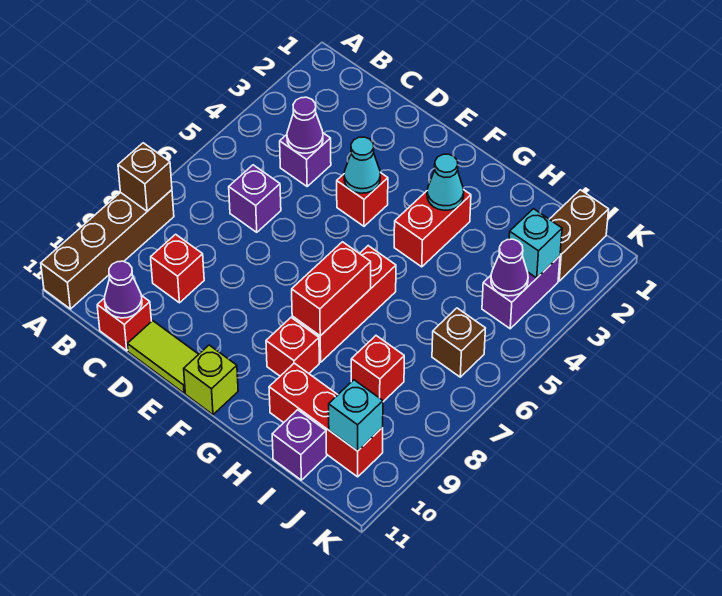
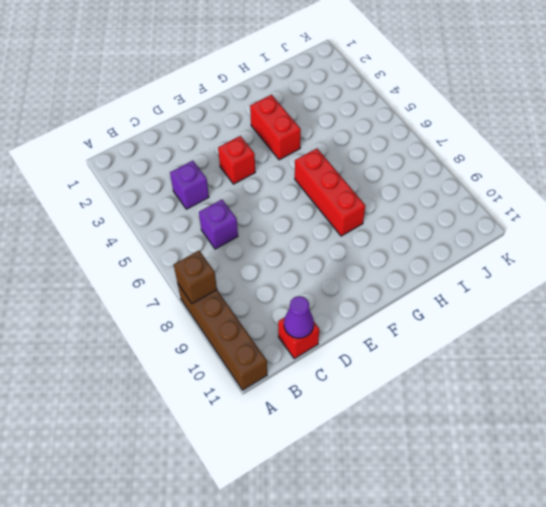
none -> red brick C9 level 1
none -> lime tile D11:E11 level 1
none -> lime brick F11 level 1

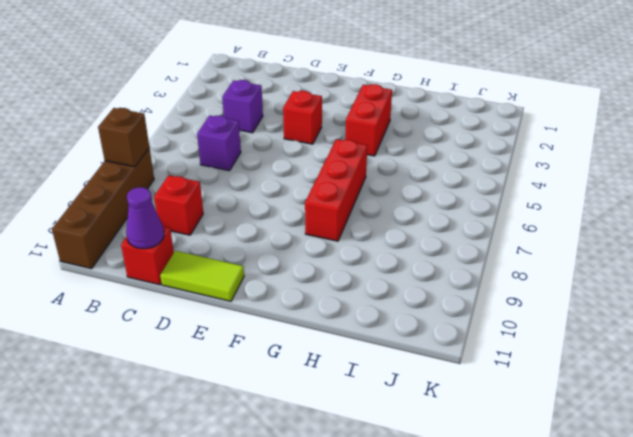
none -> lime brick F11 level 1
none -> red brick G9 level 1
none -> red brick H10:J10 level 1

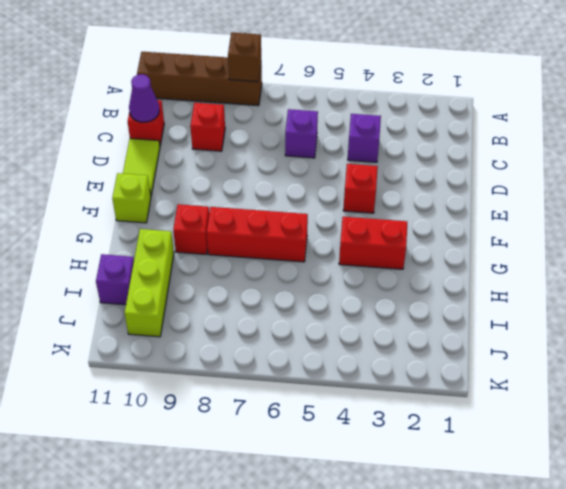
lime brick H10:J10 level 1 -> red brick H10:J10 level 1
none -> red brick I8 level 1
none -> brown brick J1:J2 level 1
none -> purple brick J3:J4 level 1

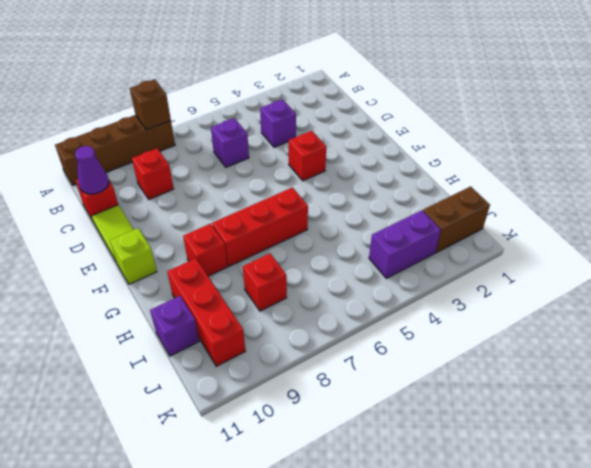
none -> red brick G3:G4 level 1
none -> brown brick J6 level 1
none -> purple cone C4 level 2

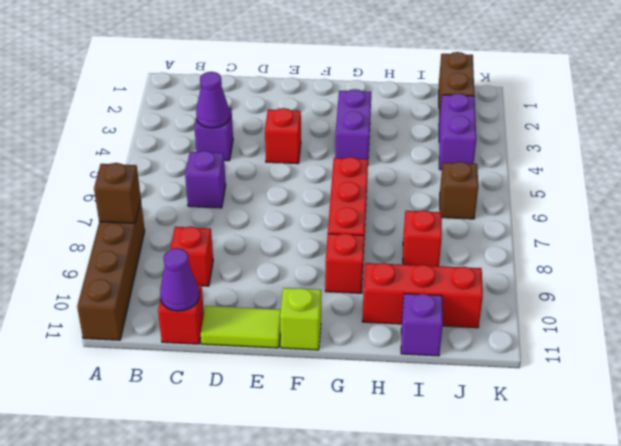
purple brick G3:G4 level 1 -> red brick G3:G4 level 1
none -> cyan cone E4 level 2
none -> cyan cone G3 level 2
none -> red brick G7:G8 level 2

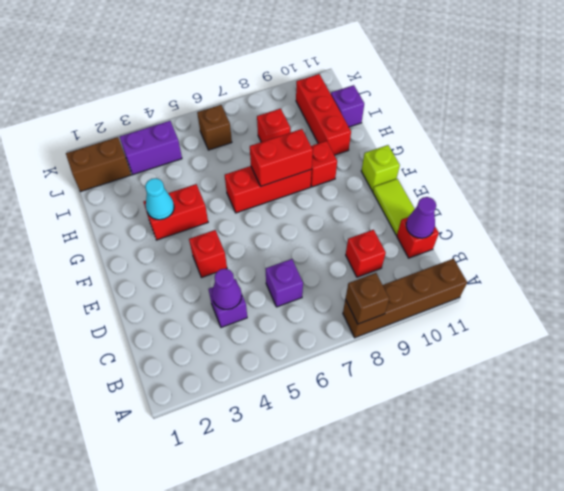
none -> cyan cone E4 level 2
none -> cyan brick J3 level 2
none -> purple cone J4 level 2

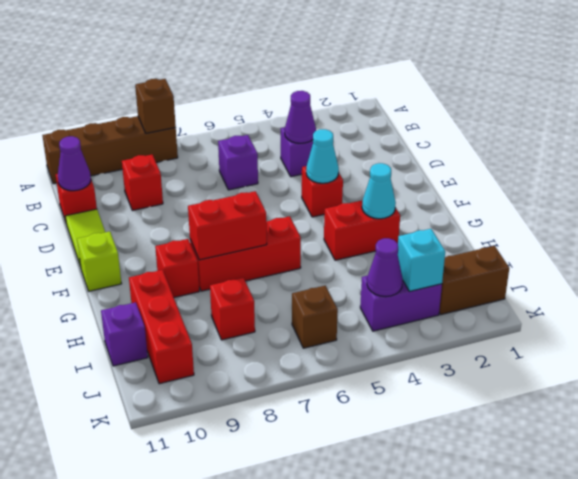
none -> cyan brick J10 level 2

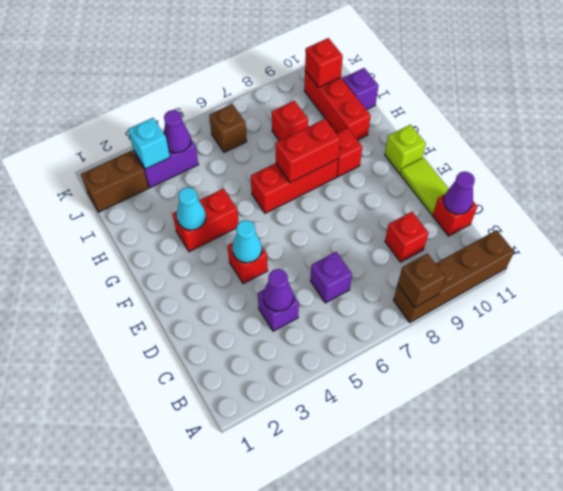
red brick J10 level 2 -> cyan brick J10 level 2

